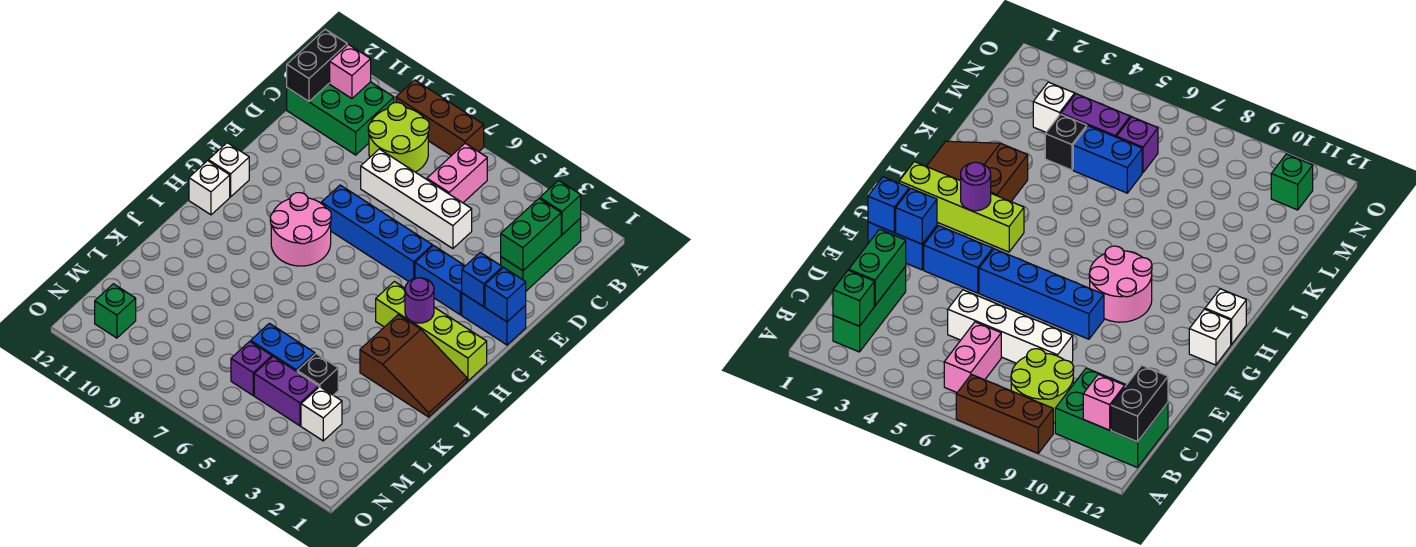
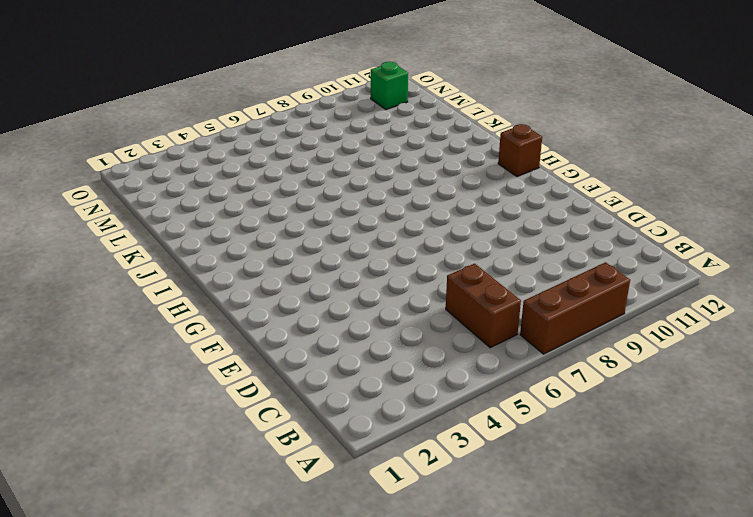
brown brick B6:C6 level 1 -> pink brick B6:C6 level 1
brown brick H12 level 1 -> white brick H12 level 1
none -> green brick B2:D2 level 1
none -> lime round brick B8:C9 level 1
none -> green brick B10:C12 level 1

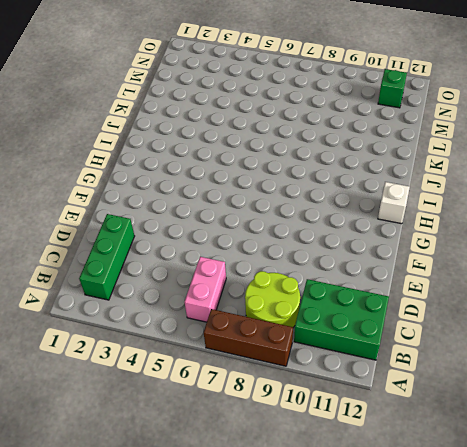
none -> white brick D5:D8 level 1
none -> blue brick F1:F2 level 1
none -> blue brick F3:F4 level 1

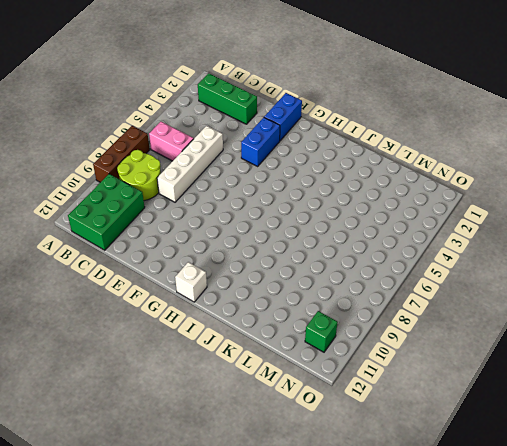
none -> blue brick F5:F8 level 1
none -> pink round brick G8:H9 level 1
none -> white brick G12 level 1

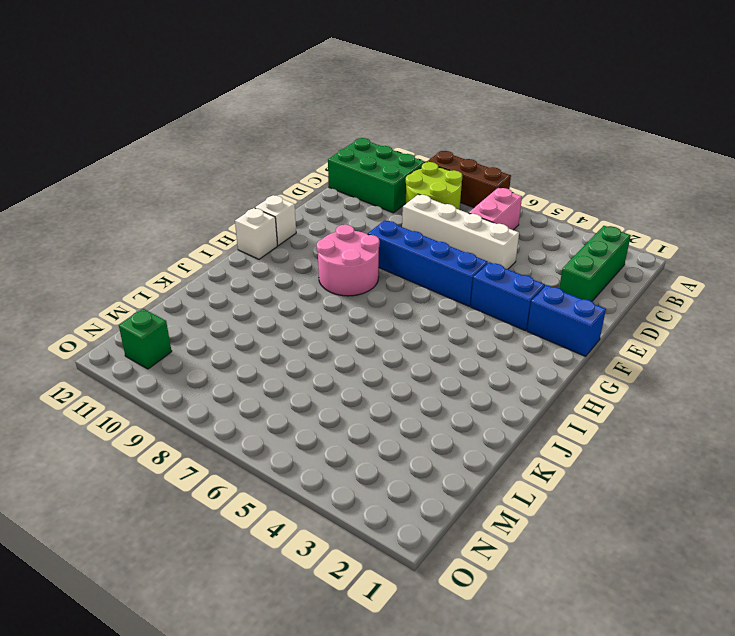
none -> lime brick H1:H4 level 1
none -> brown slope I1:J3 level 1 top 3
none -> black brick L4 level 1

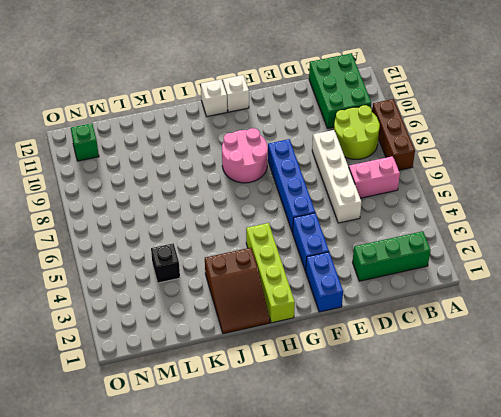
none -> blue brick L5:L6 level 1
none -> white brick M3 level 1
none -> purple brick M4:M5 level 1

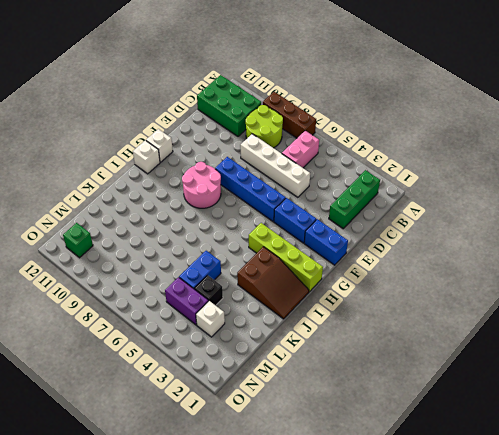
blue brick K5:L5 level 1 -> blue brick L5:L6 level 1
none -> purple brick M6 level 1
none -> green brick B2 level 2
none -> pink brick B11 level 2

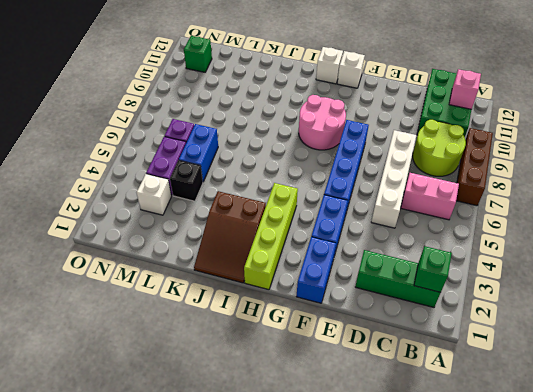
none -> black brick B12:C12 level 2
none -> green brick C2:D2 level 2
none -> blue brick F1 level 2

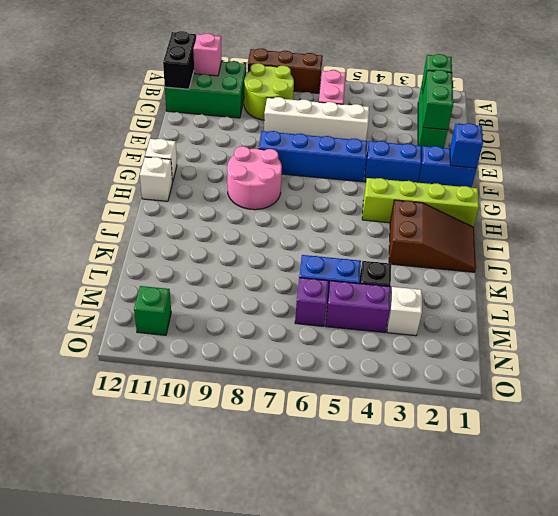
none -> blue brick F2 level 2
none -> purple round brick H3 level 2

